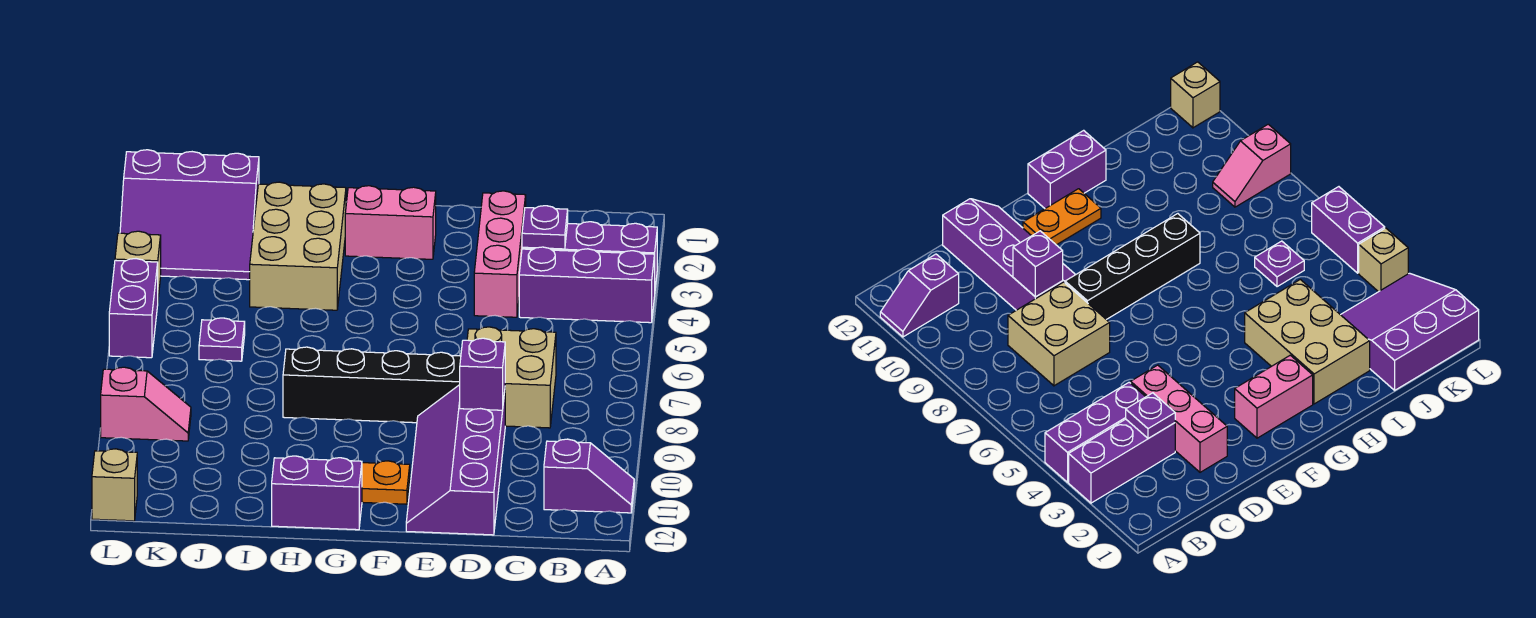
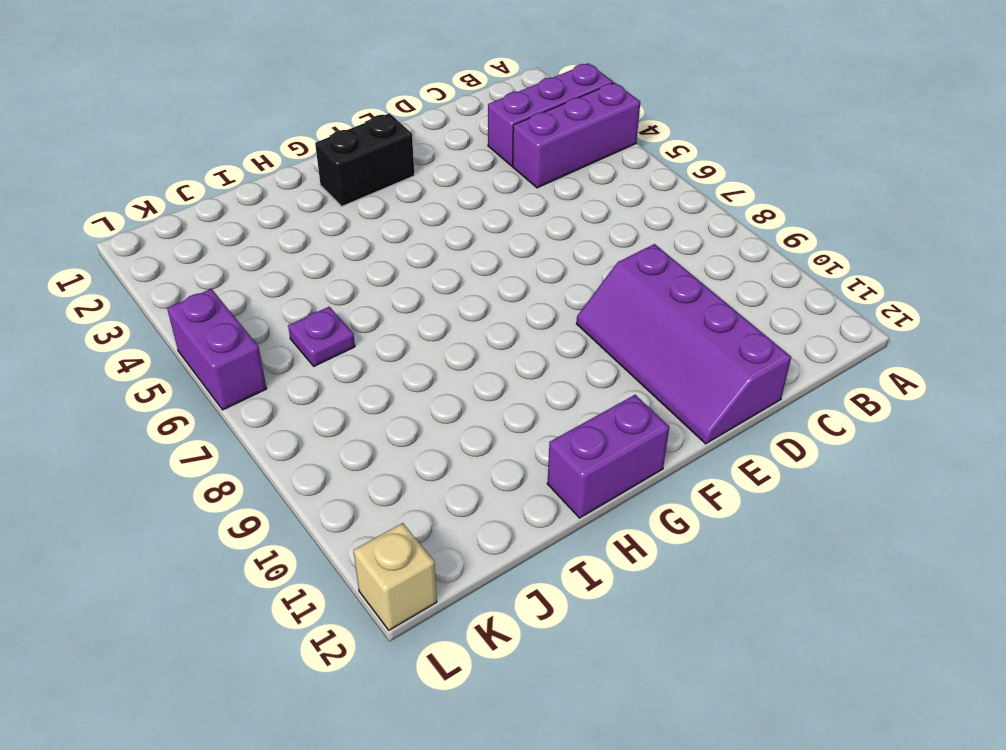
black brick F2:G2 level 1 -> pink brick F2:G2 level 1
none -> purple slope A11:B11 level 1 top B
none -> tan brick C7:D8 level 1
none -> pink brick D2:D4 level 1

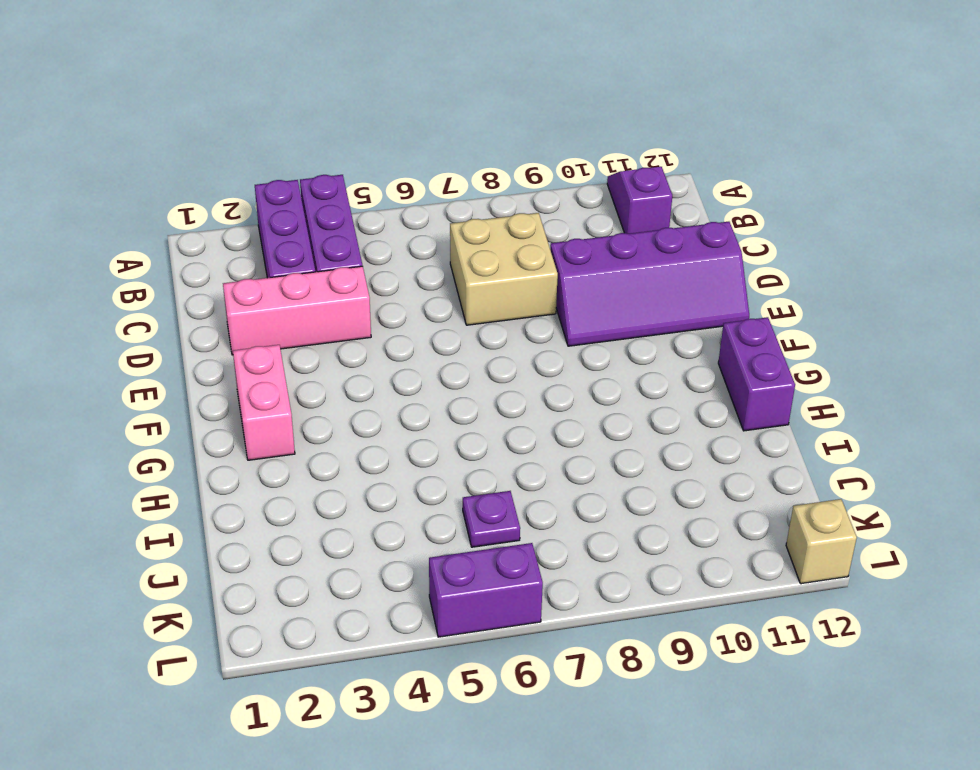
none -> black brick E8:H8 level 1
none -> orange plate F11:G11 level 1
none -> tan brick H2:I4 level 1

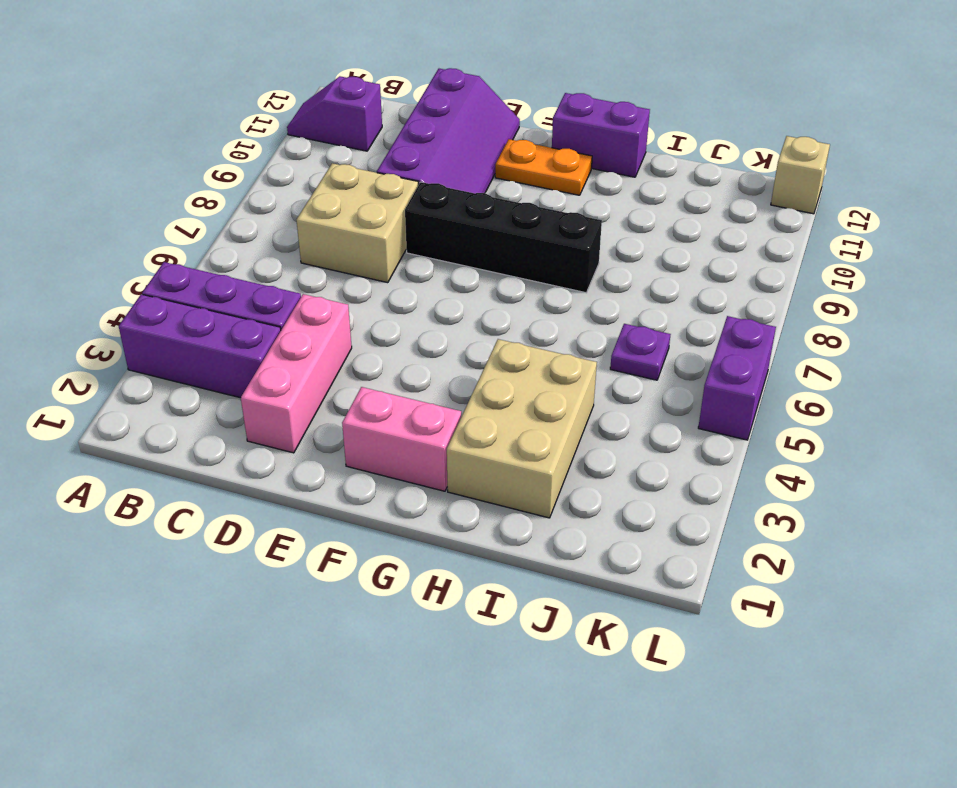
none -> purple slope J1:L3 level 1 top 1
none -> pink slope K9:L9 level 1 top L
none -> tan brick L4 level 1

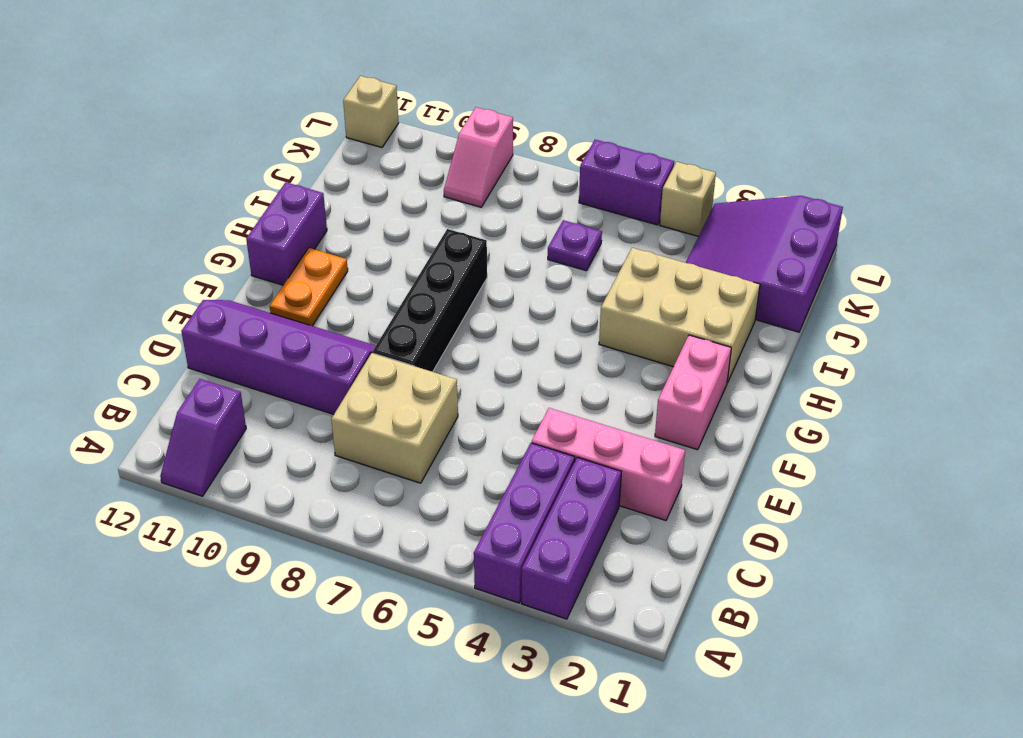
none -> purple plate C3 level 2
none -> purple brick D9 level 2

